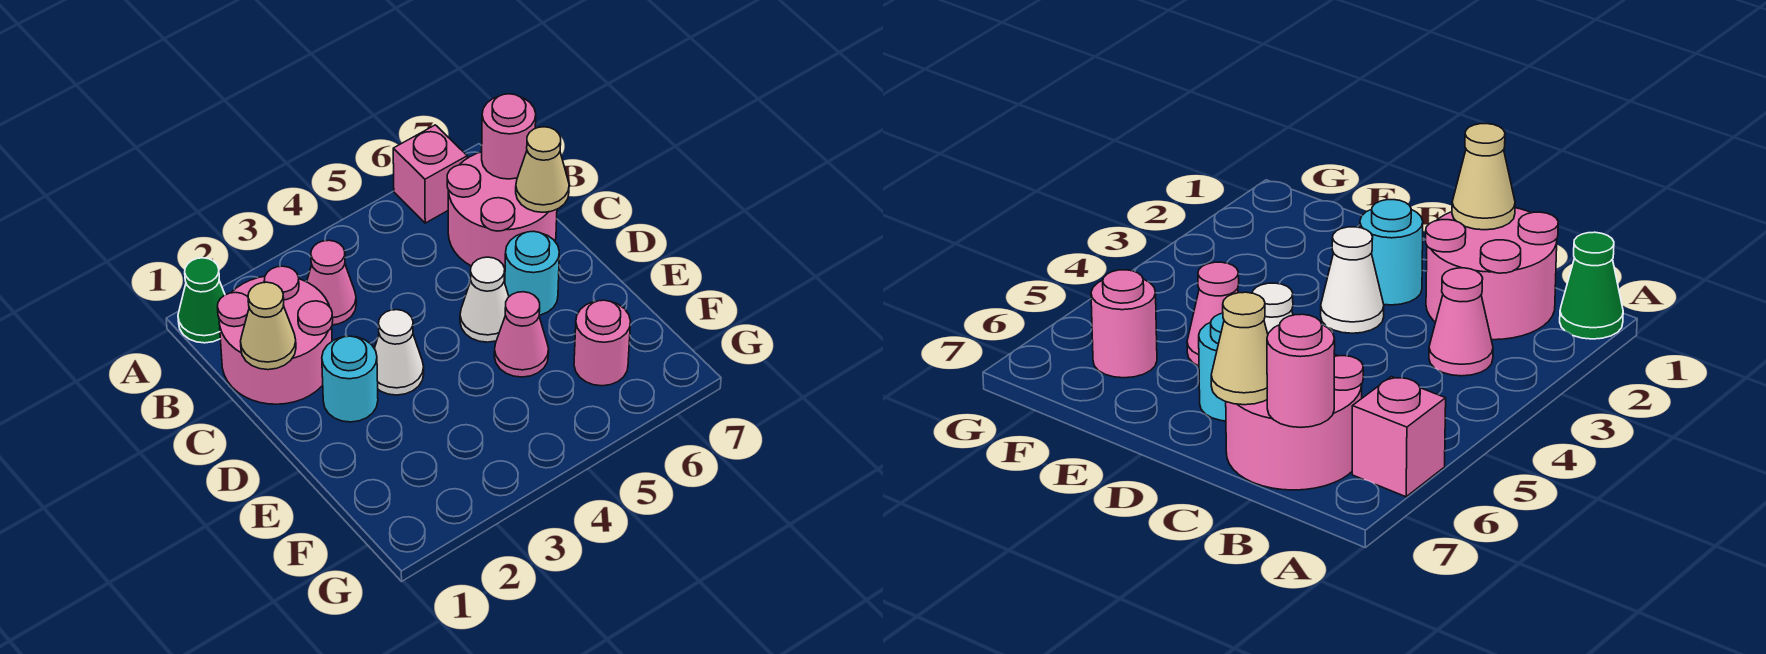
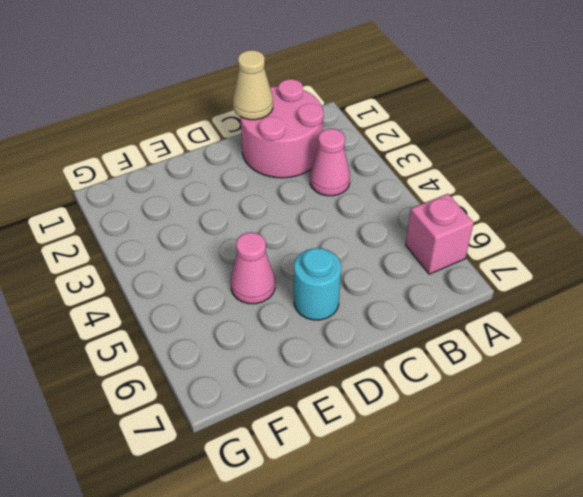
none -> green cone A1 level 1
none -> pink round brick B6:C7 level 1
none -> cyan round brick D2 level 1

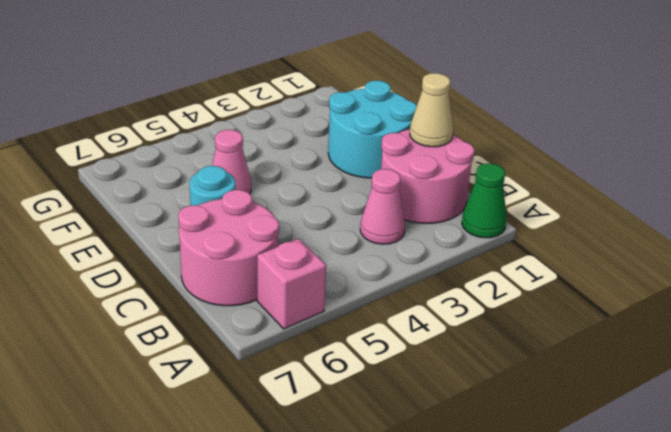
cyan round brick D1:E2 level 1 -> cyan round brick D2 level 1
none -> white cone D3 level 1
none -> white cone D5 level 1
none -> pink round brick F6 level 1

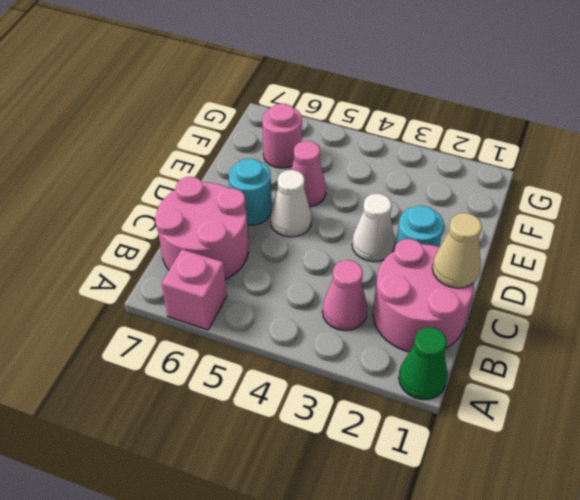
none -> pink round brick B7 level 2
none -> tan cone C7 level 2

